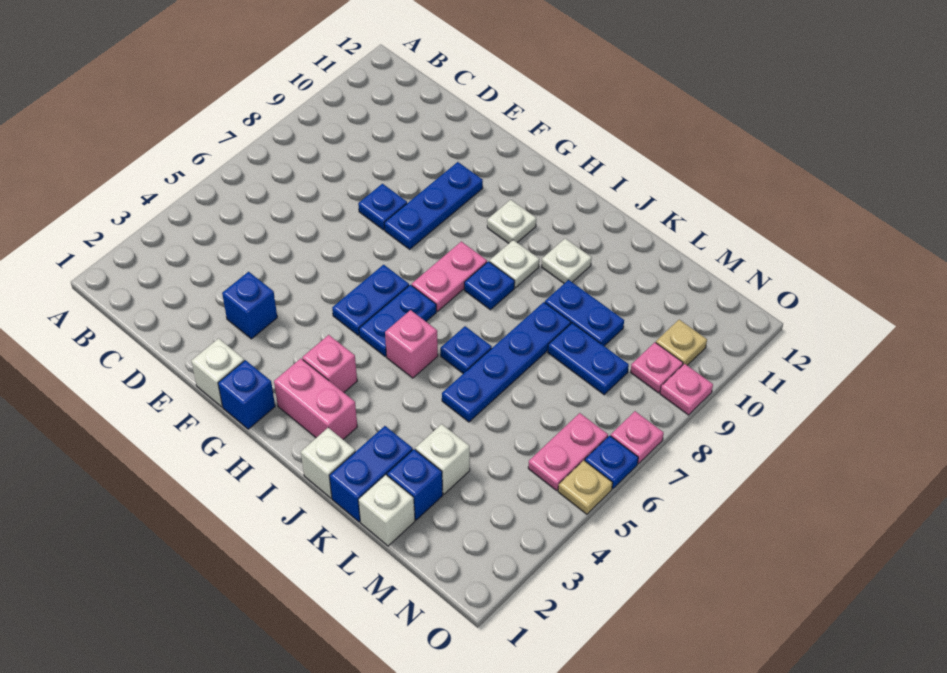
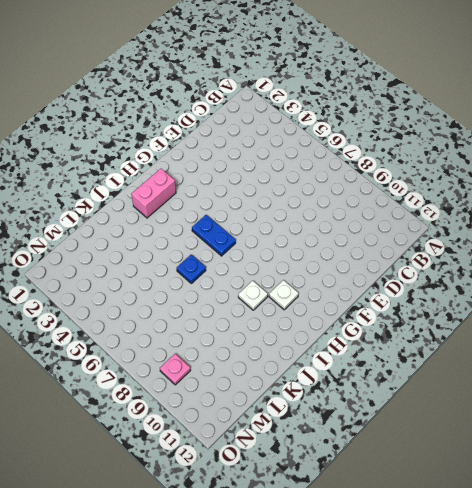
none -> blue brick E3 level 1
none -> blue plate E8 level 1
none -> white brick F1 level 1
none -> blue plate F8:F10 level 1

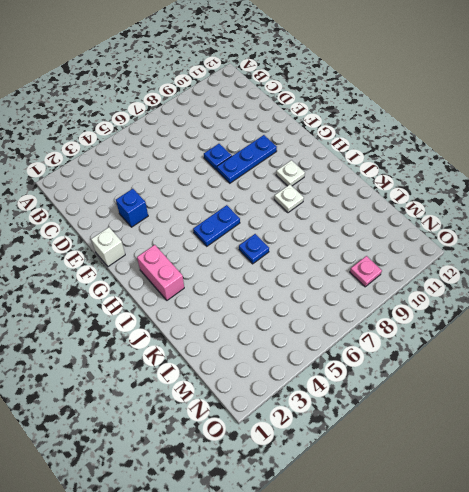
none -> blue brick G1 level 1
none -> blue plate G5:G6 level 1
none -> pink brick H3 level 1
none -> pink plate H7:H8 level 1

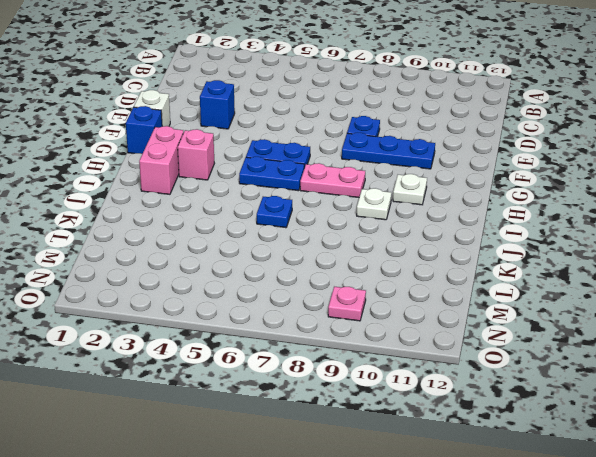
none -> pink brick I5 level 1
none -> blue plate I8 level 1
none -> white brick J1 level 1
none -> white plate J10 level 1

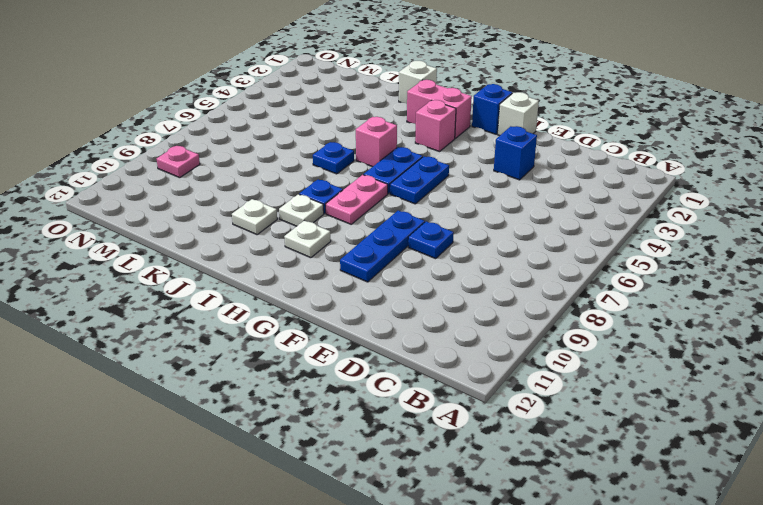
none -> blue brick K1:K2 level 1
none -> blue plate K5:K8 level 1
none -> blue plate K9:L9 level 1
none -> white brick L1 level 1

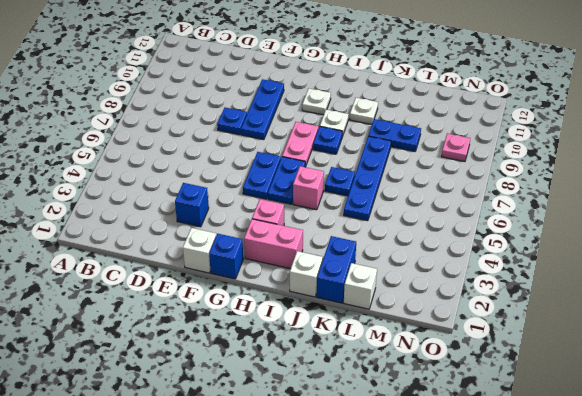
none -> blue brick L2 level 1
none -> white brick L3 level 1
none -> blue plate L8:M8 level 1
none -> pink plate N5:N6 level 1

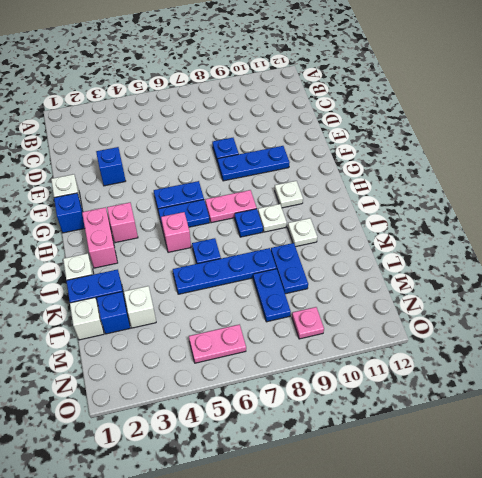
none -> tan plate N10 level 1
none -> tan plate O5 level 1
none -> blue plate O6 level 1
none -> pink plate O7 level 1

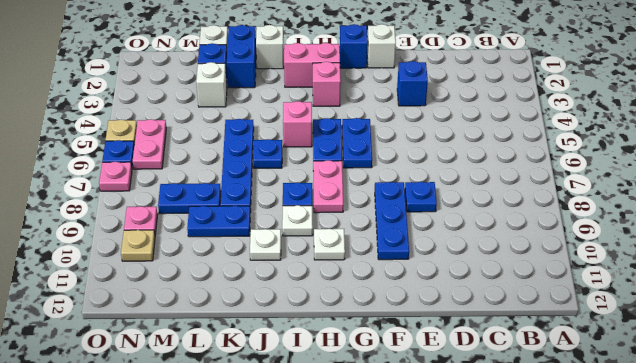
none -> pink plate O9 level 1

